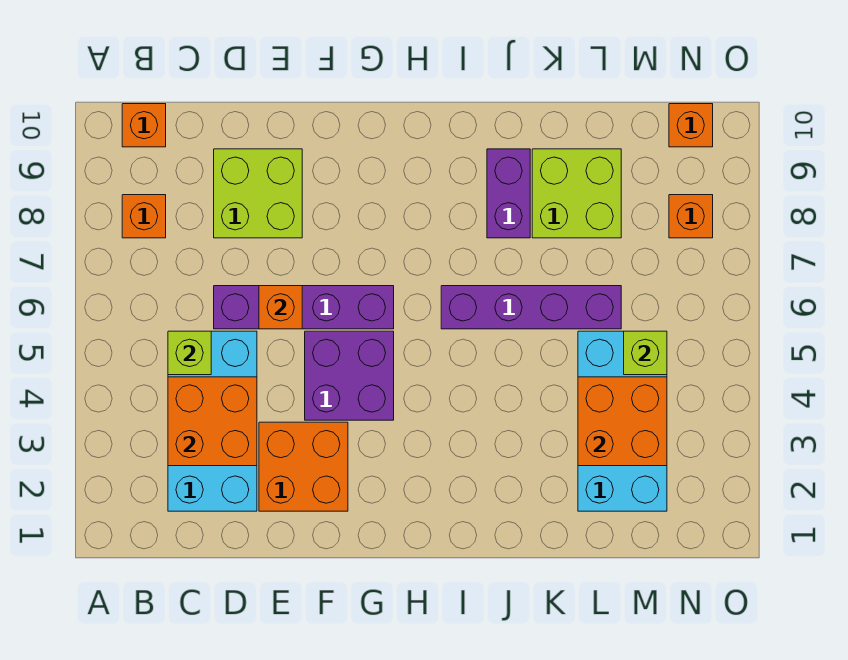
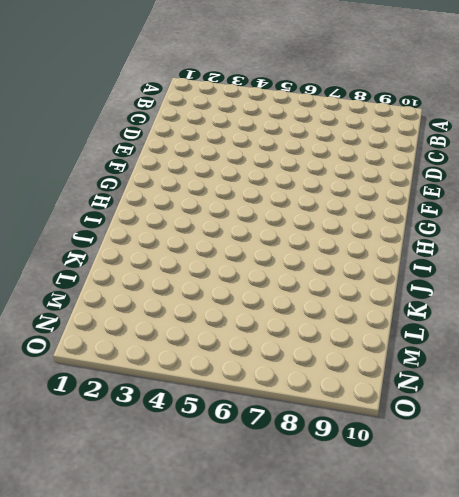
none -> orange brick B8 level 1
none -> orange brick B10 level 1
none -> cyan brick C2:D5 level 1

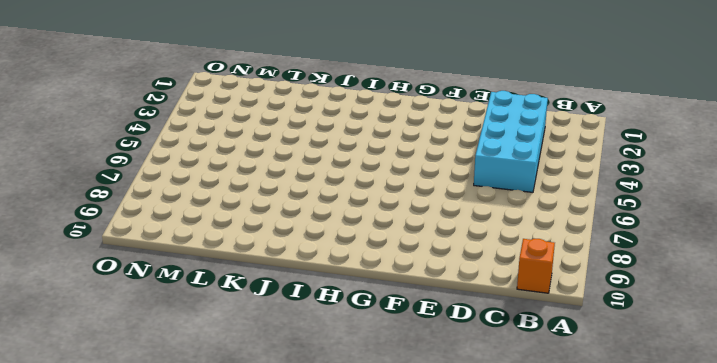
none -> orange brick B8 level 1
none -> purple brick D6:G6 level 1
none -> lime brick D8:E9 level 1

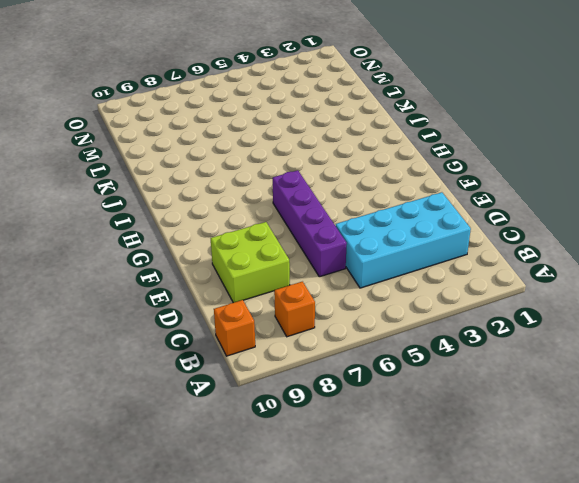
none -> orange brick E2:F3 level 1
none -> purple brick F4:G5 level 1
none -> purple brick I6:L6 level 1

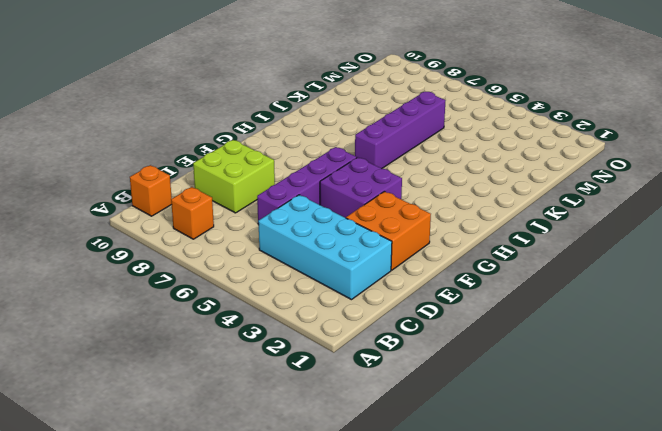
none -> purple brick J8:J9 level 1
none -> lime brick K8:L9 level 1
none -> cyan brick L2:M5 level 1

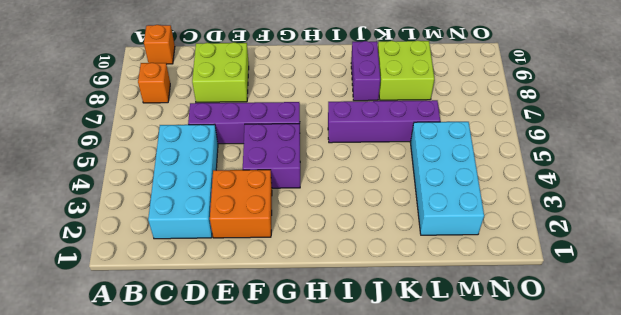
none -> orange brick N8 level 1
none -> orange brick N10 level 1
none -> orange brick C3:D4 level 2

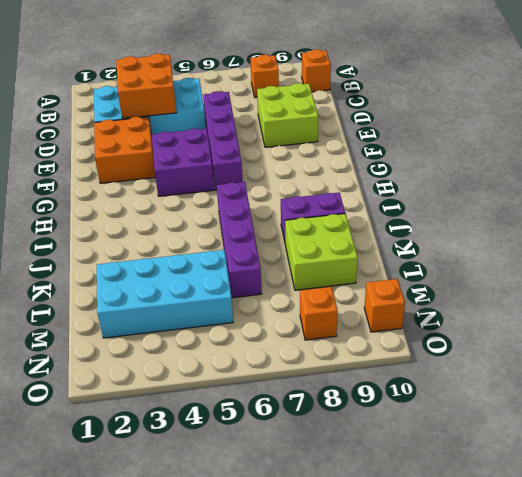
none -> lime brick C5 level 2
none -> orange brick E6 level 2
none -> orange brick L3:M4 level 2

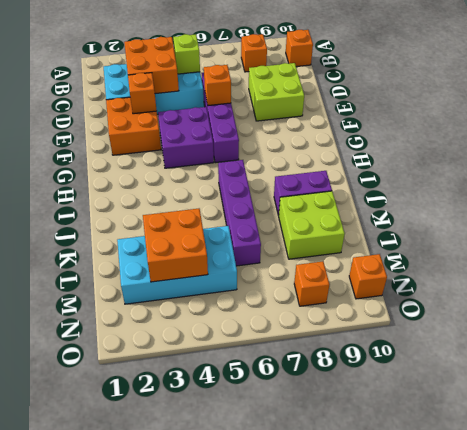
orange brick E3 level 2 -> none
none -> lime brick M5 level 2

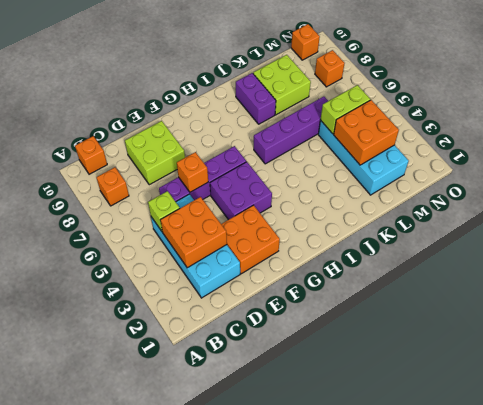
lime brick L5:M5 level 2 -> lime brick M5 level 2

